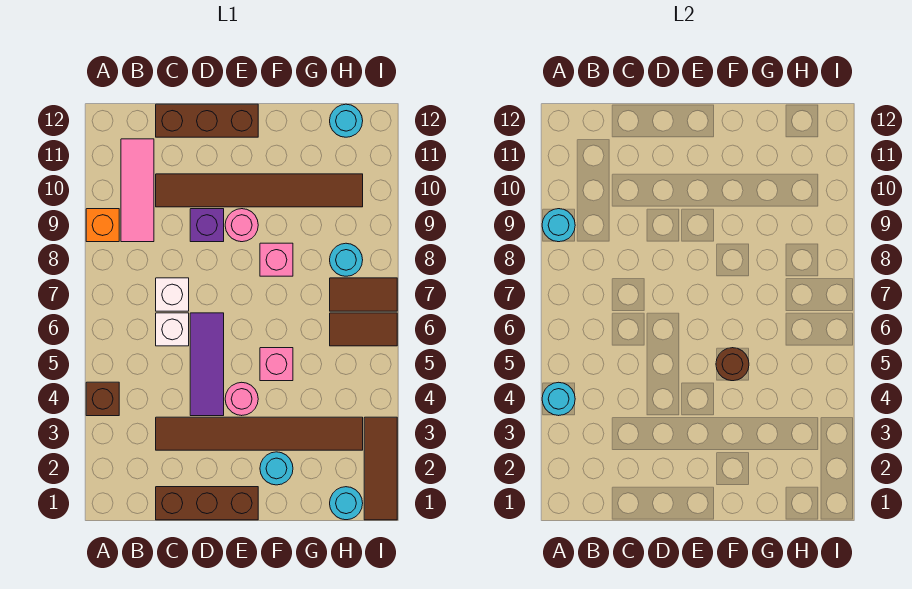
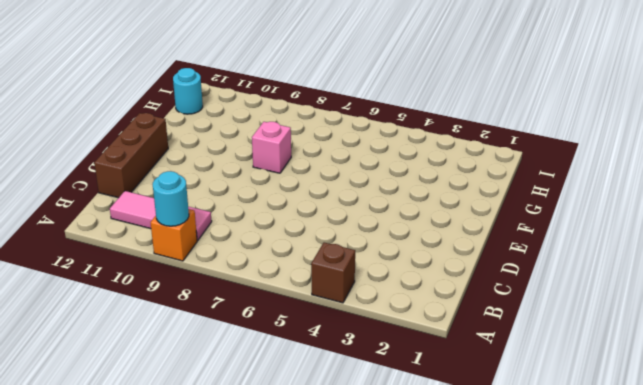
none -> brown brick C1:E1 level 1
none -> brown tile C3:H3 level 1
none -> white brick C6 level 1

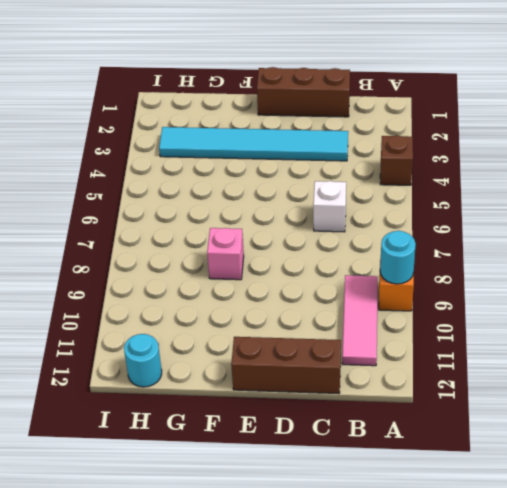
cyan tile C3:H3 level 1 -> brown tile C3:H3 level 1
none -> white brick C7 level 1
none -> brown tile C10:H10 level 1
none -> purple tile D4:D6 level 1

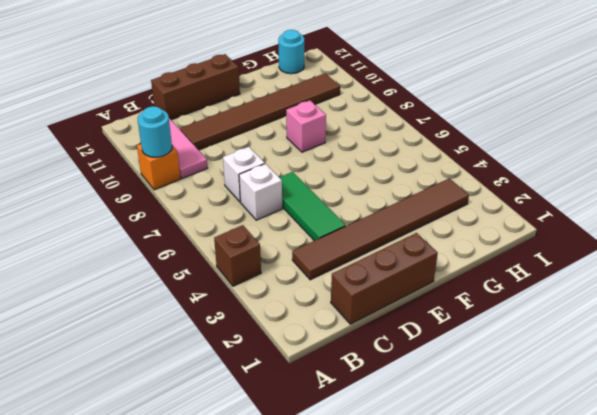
green tile D4:D6 level 1 -> purple tile D4:D6 level 1
none -> purple brick D9 level 1
none -> pink round brick E4 level 1
none -> pink round brick E9 level 1

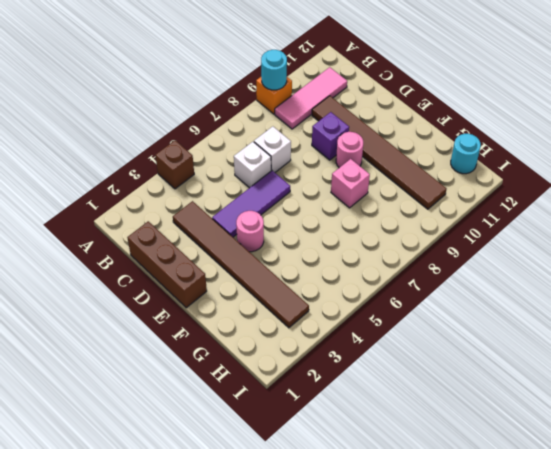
none -> brown brick C12:E12 level 1
none -> cyan round brick F2 level 1
none -> pink brick F5 level 1

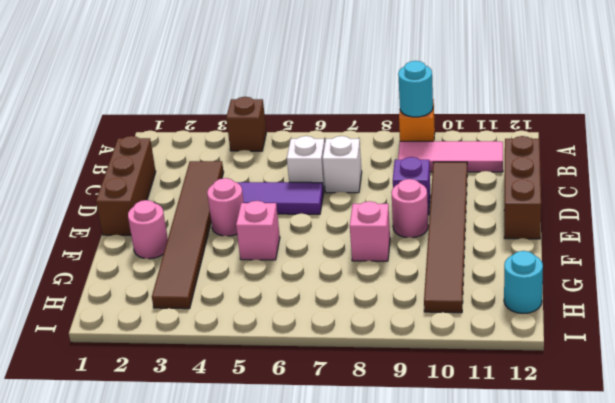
pink round brick F2 level 1 -> cyan round brick F2 level 1
none -> cyan round brick H1 level 1
none -> brown tile H6:I6 level 1
none -> brown tile H7:I7 level 1

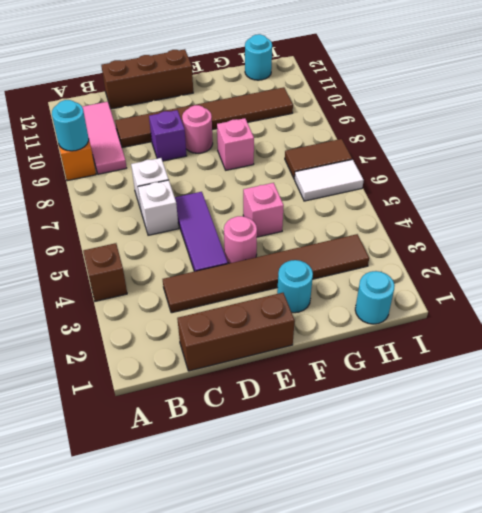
white tile H6:I6 level 1 -> brown tile H6:I6 level 1
none -> cyan round brick H8 level 1
none -> brown tile I1:I3 level 1
none -> cyan round brick A4 level 2

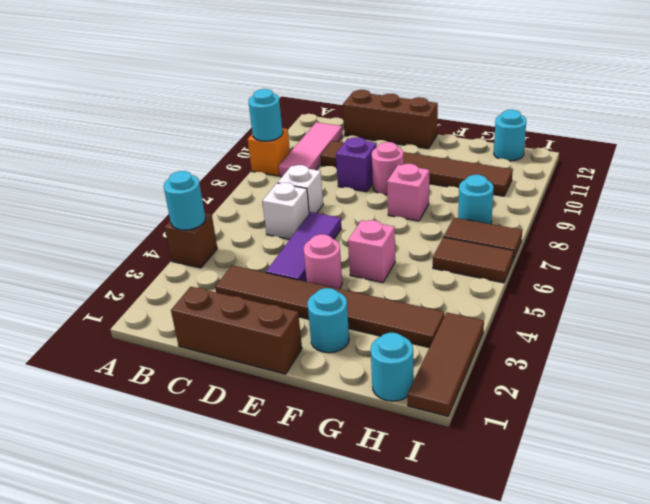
none -> brown round brick F5 level 2

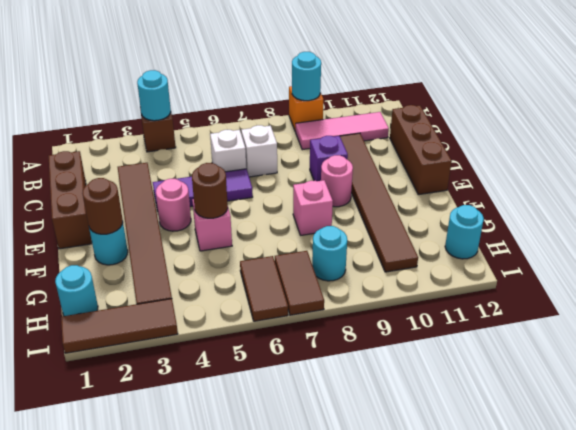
brown round brick F2 level 2 -> none

